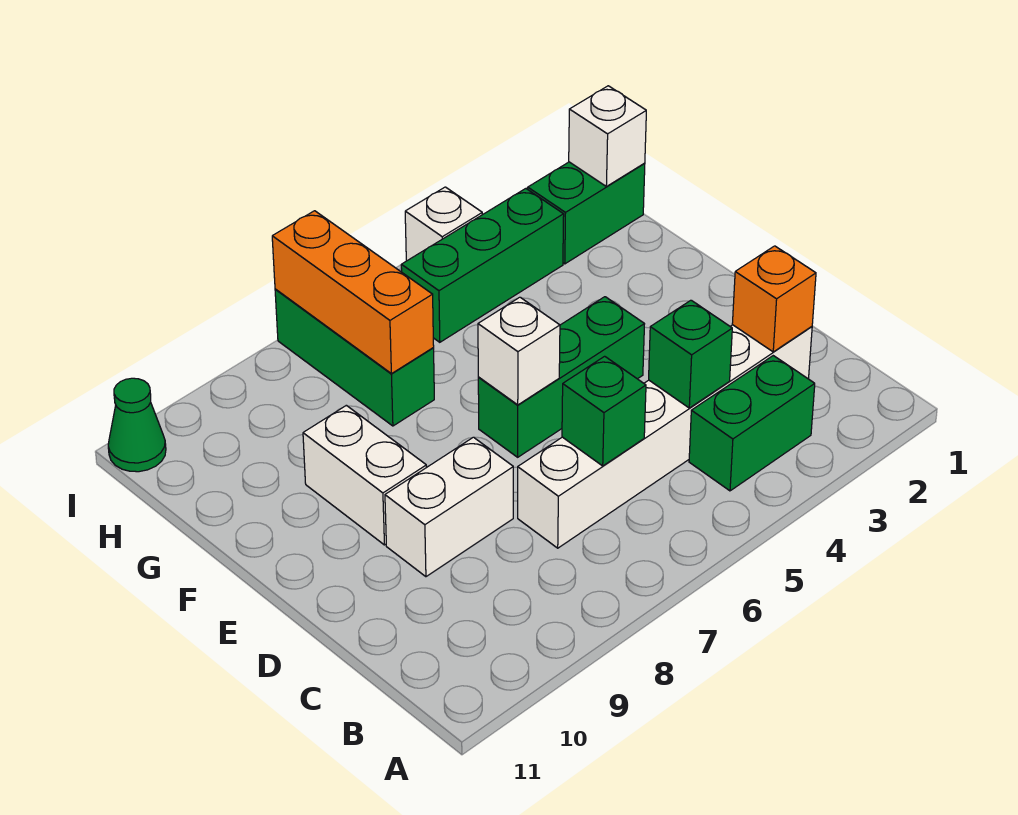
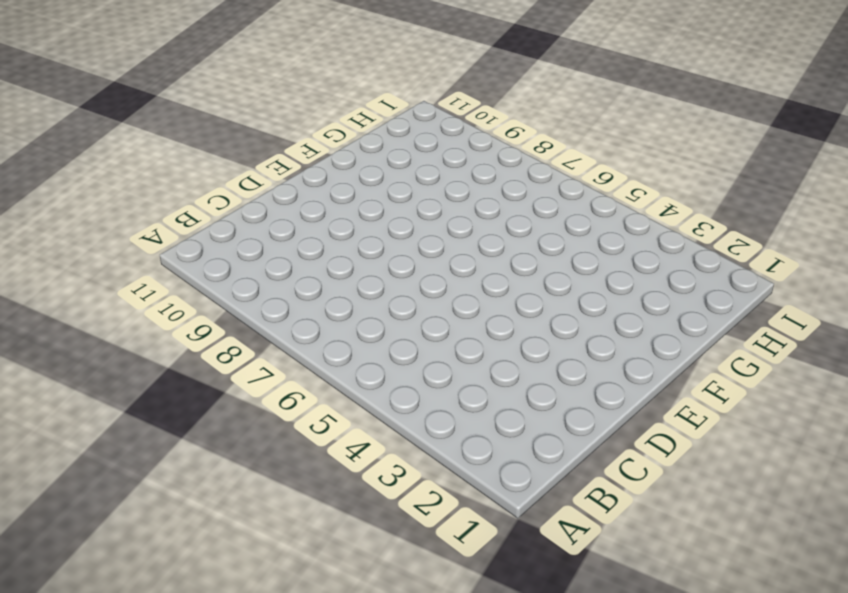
none -> green brick B3:B4 level 1
none -> white brick C2:C7 level 1
none -> white brick D8:D9 level 1

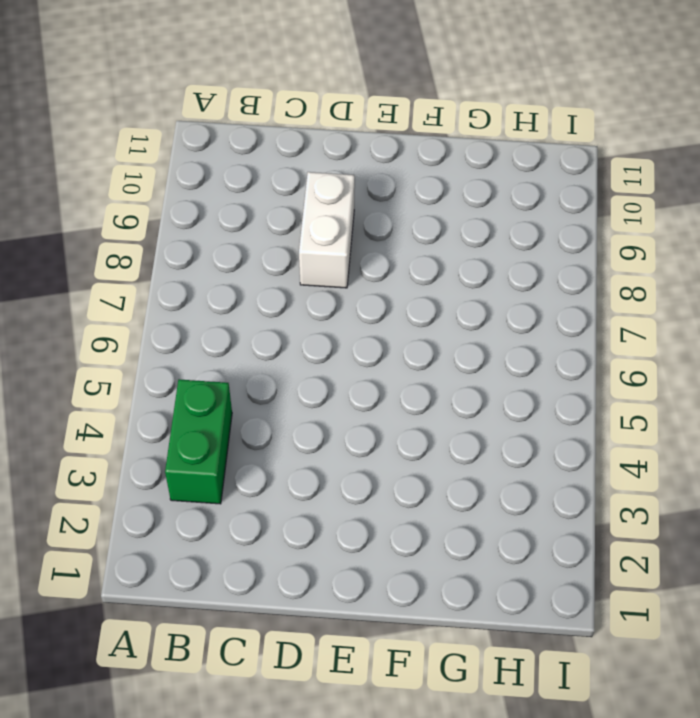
none -> white brick C2:C7 level 1
none -> green brick E4:E6 level 1
none -> white brick E9:F9 level 1

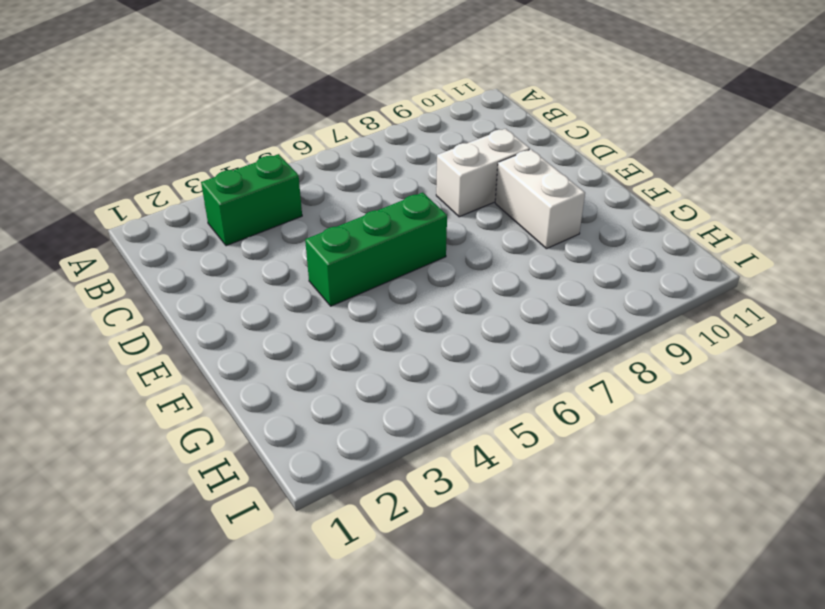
none -> white brick C2:C7 level 1
none -> green brick G7:I7 level 1
none -> green brick H1:H2 level 1

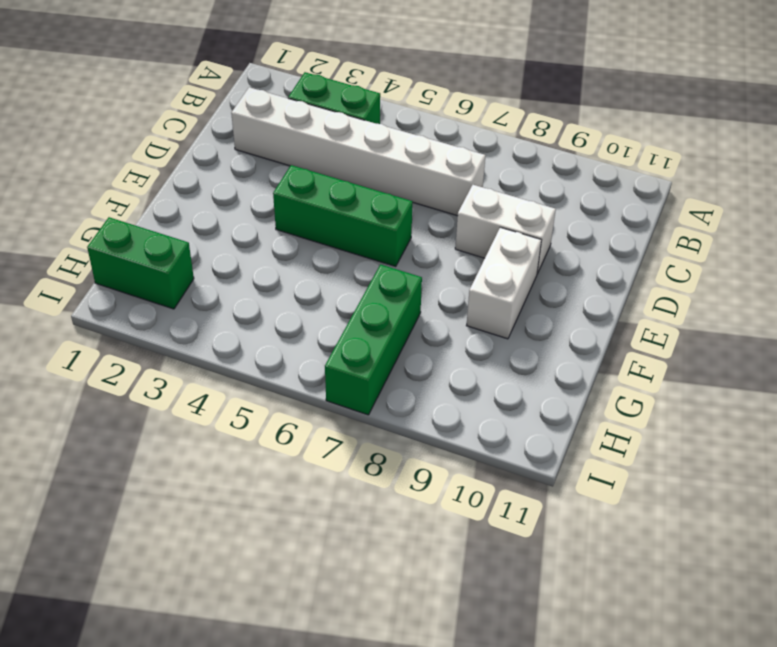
none -> green brick H3:H5 level 1
none -> white brick I4 level 1
none -> green cone I11 level 1

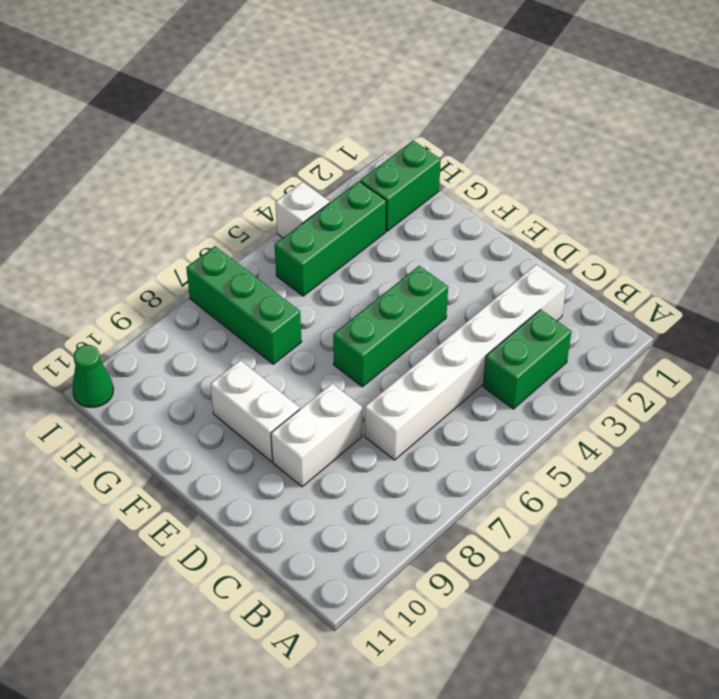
none -> orange brick C2 level 2
none -> green brick C4 level 2
none -> green brick C6 level 2

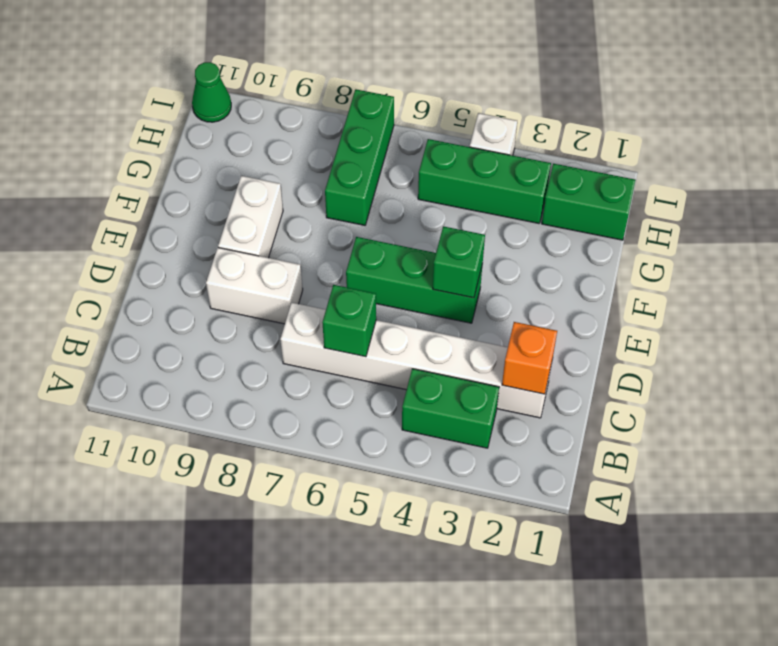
green brick E4 level 2 -> green brick C4 level 2
none -> white brick E6 level 2
none -> orange brick G7:I7 level 2
none -> white brick H1 level 2

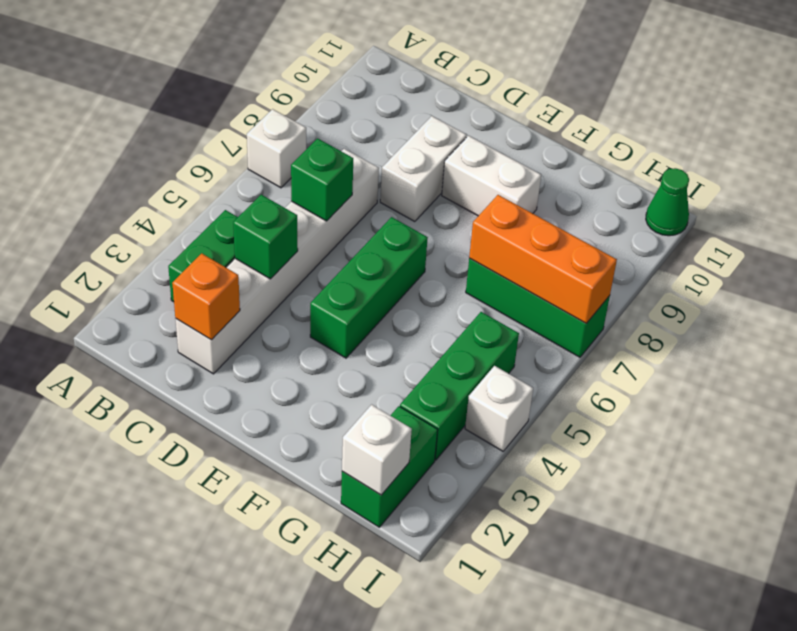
white brick A7 level 1 -> white brick E6 level 2

